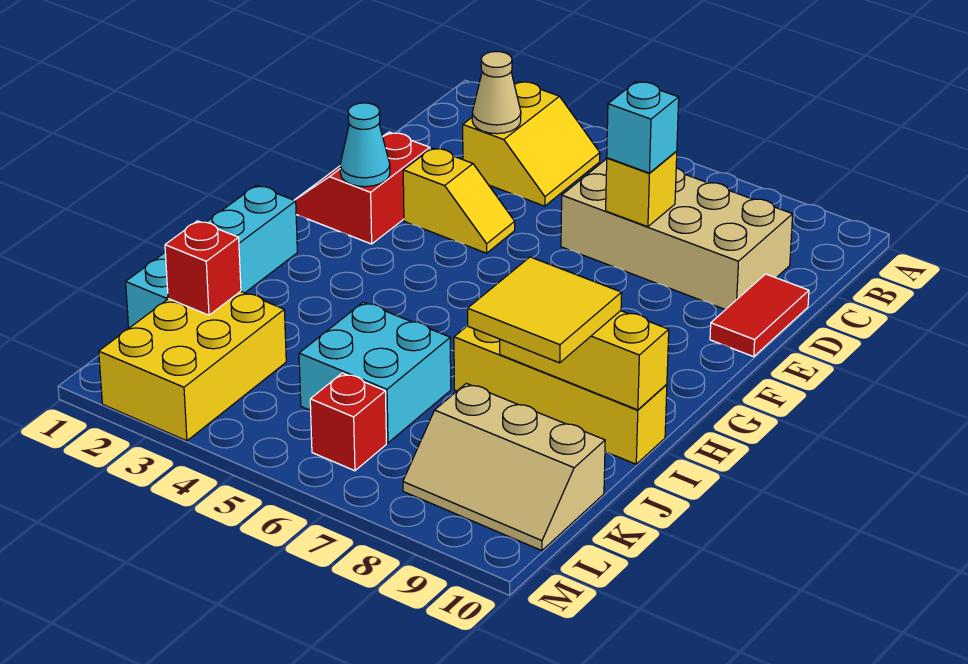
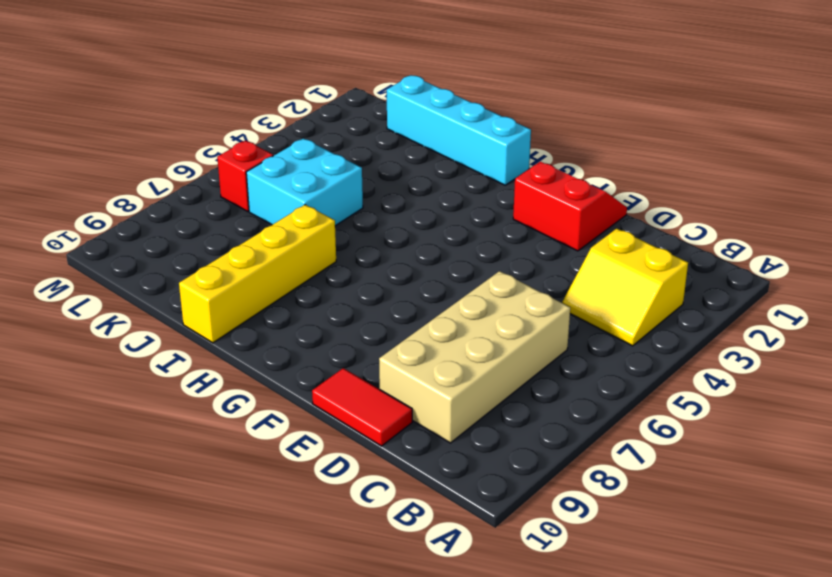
none -> yellow slope E3:E4 level 1 top 3
none -> yellow brick K2:M3 level 1
none -> tan slope K8:L10 level 1 top K

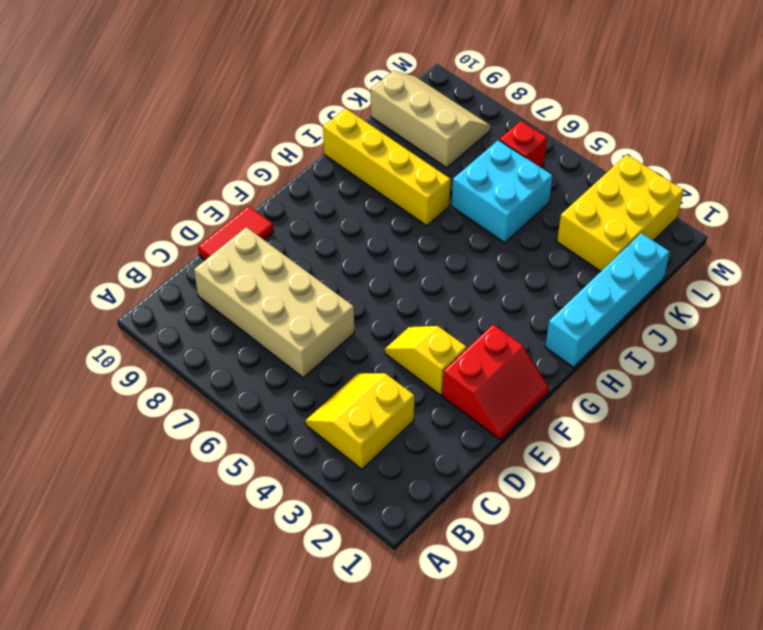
none -> tan cone C3 level 2
none -> yellow brick D7 level 2
none -> cyan cone F2 level 2

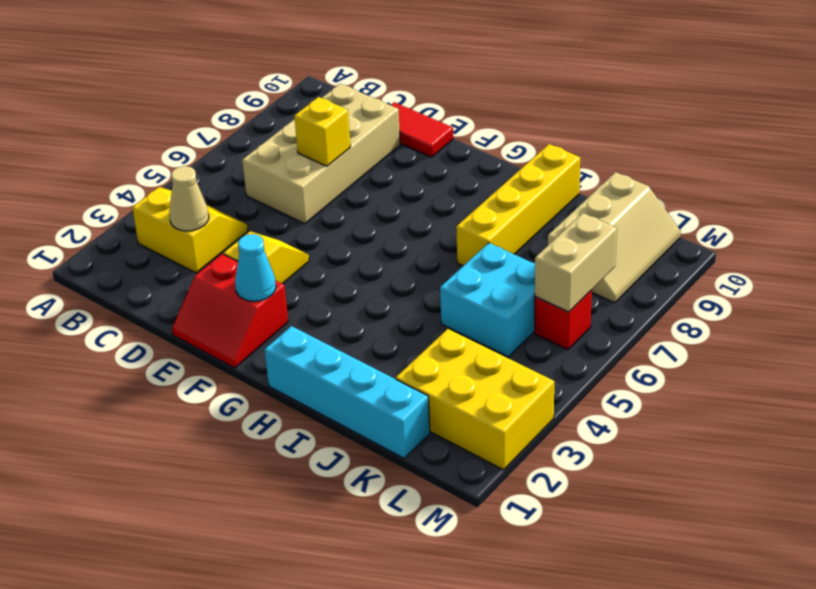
tan brick L6:L7 level 2 -> none
none -> yellow brick I8:I10 level 2
none -> red brick K2 level 2
none -> cyan brick D7 level 3

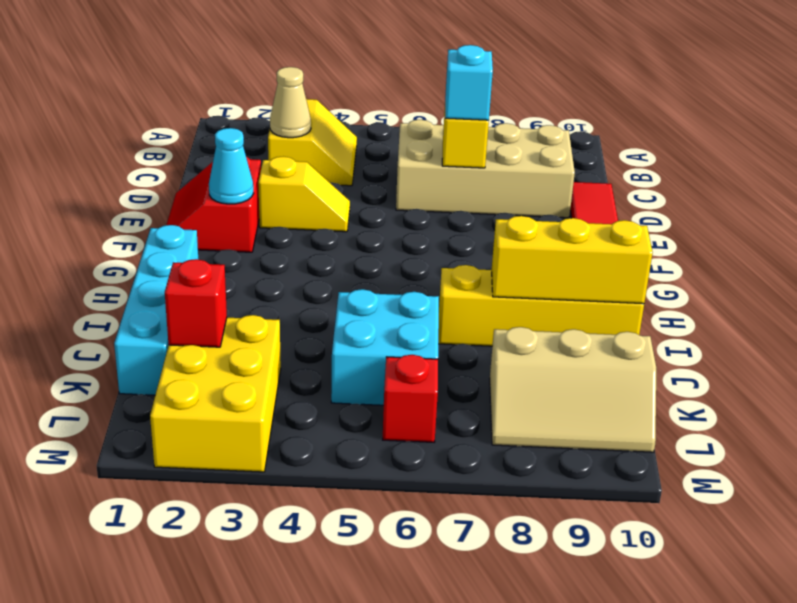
none -> yellow tile I8:J9 level 3

